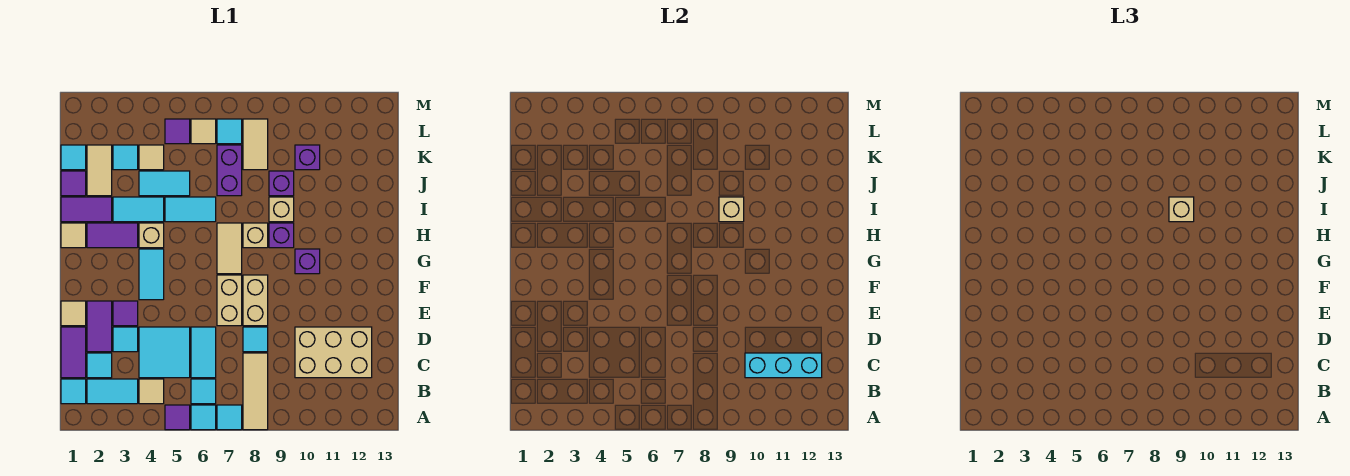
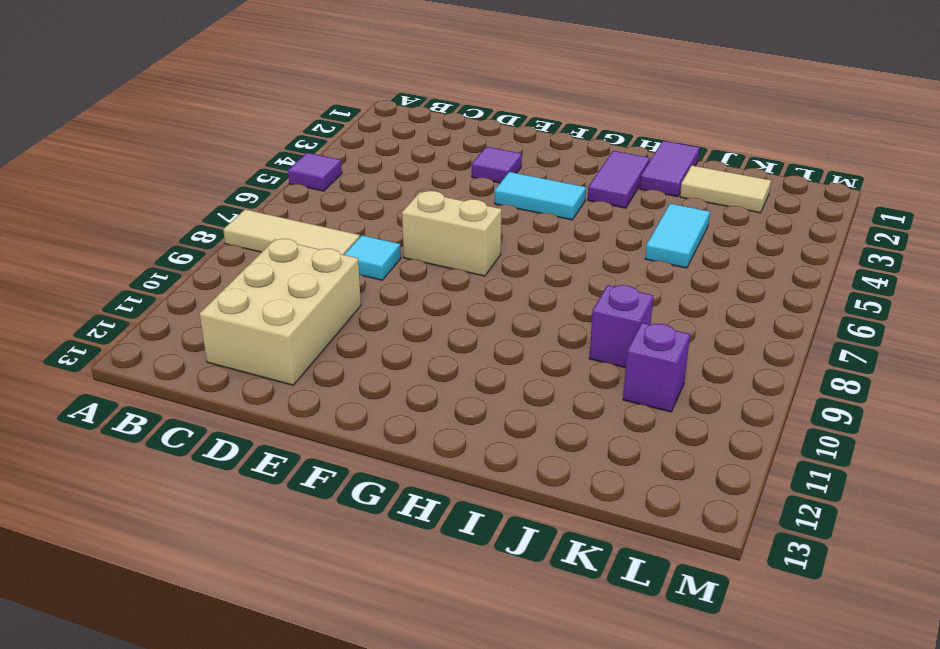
none -> cyan tile A6 level 1
none -> cyan tile A7 level 1
none -> cyan tile B1 level 1
none -> cyan tile B2:B3 level 1

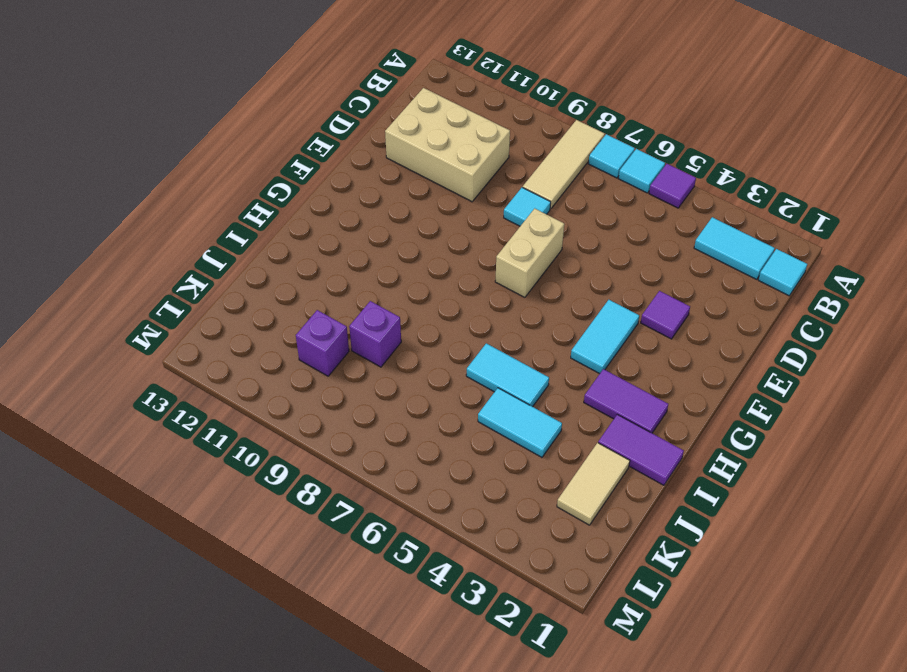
none -> tan tile B4 level 1
none -> cyan tile B6 level 1
none -> purple tile C1:D1 level 1
none -> cyan tile C2 level 1

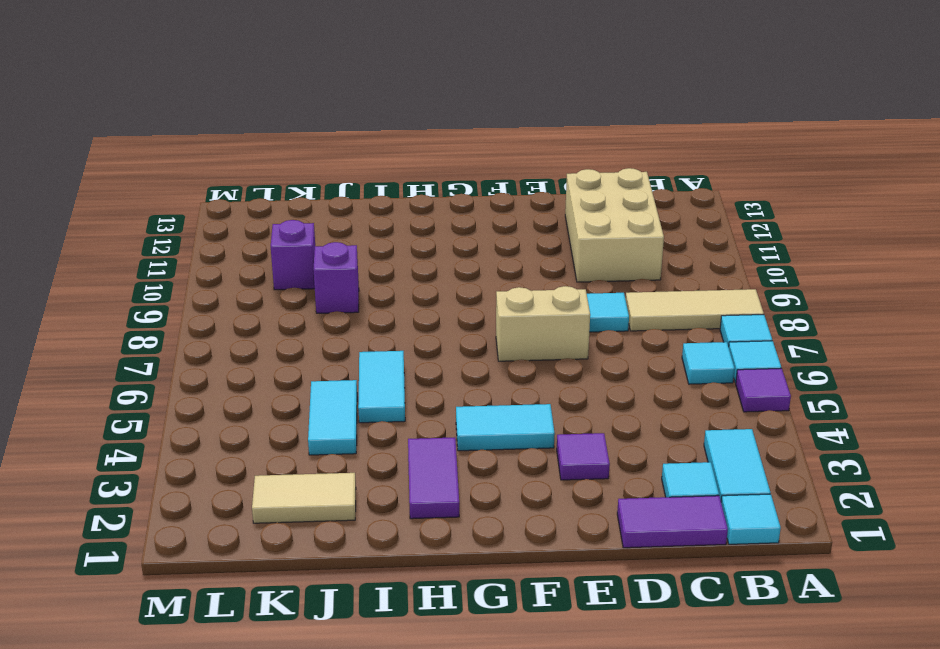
none -> tan tile B4 level 1
none -> cyan tile C4:D5 level 1
none -> cyan tile C6:D6 level 1
none -> purple tile D2:E2 level 1

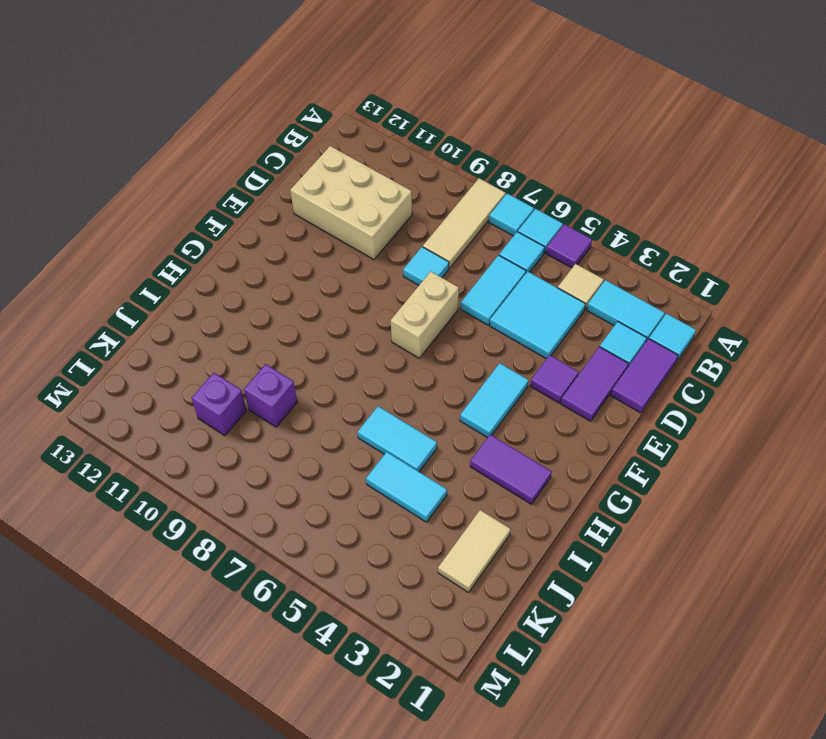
none -> cyan tile D3 level 1
none -> tan tile E1 level 1
none -> tan brick E8:F8 level 1
none -> tan tile G7:H7 level 1

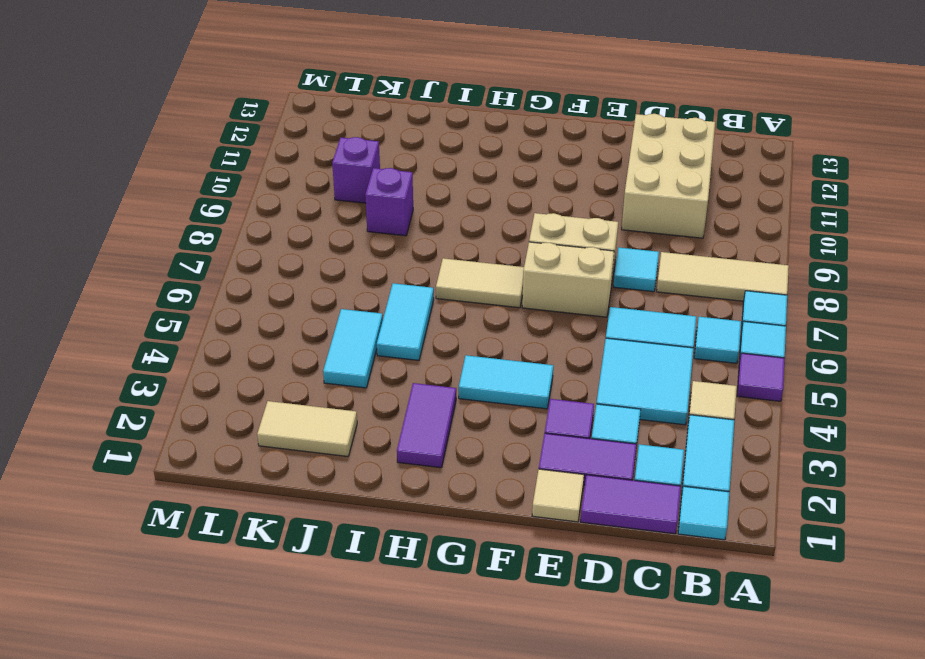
none -> purple brick G10 level 1
none -> tan tile H1 level 1
none -> tan brick H4 level 1
none -> tan brick H8 level 1

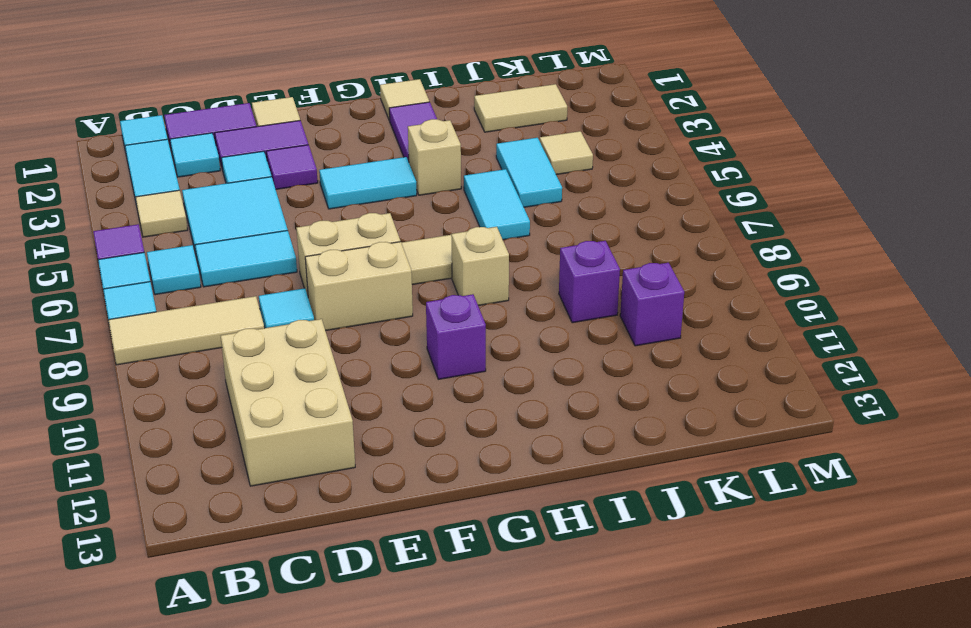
none -> purple brick H9 level 1
none -> purple tile I1:I2 level 1
none -> cyan tile I3:I4 level 1
none -> tan brick I9 level 1

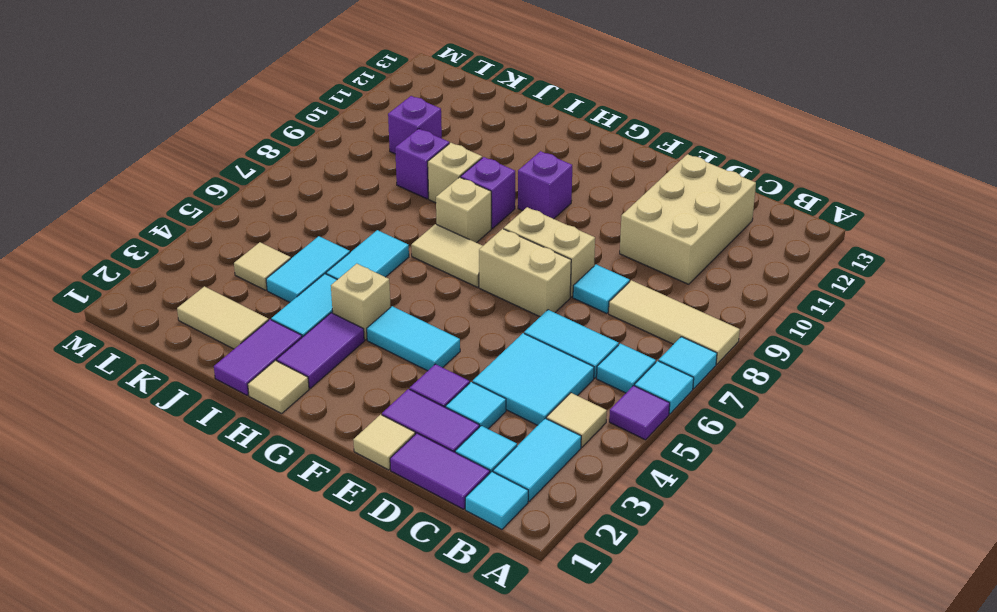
none -> purple tile J1 level 1
none -> purple brick J7:K7 level 1
none -> cyan tile K1 level 1
none -> cyan tile K3 level 1

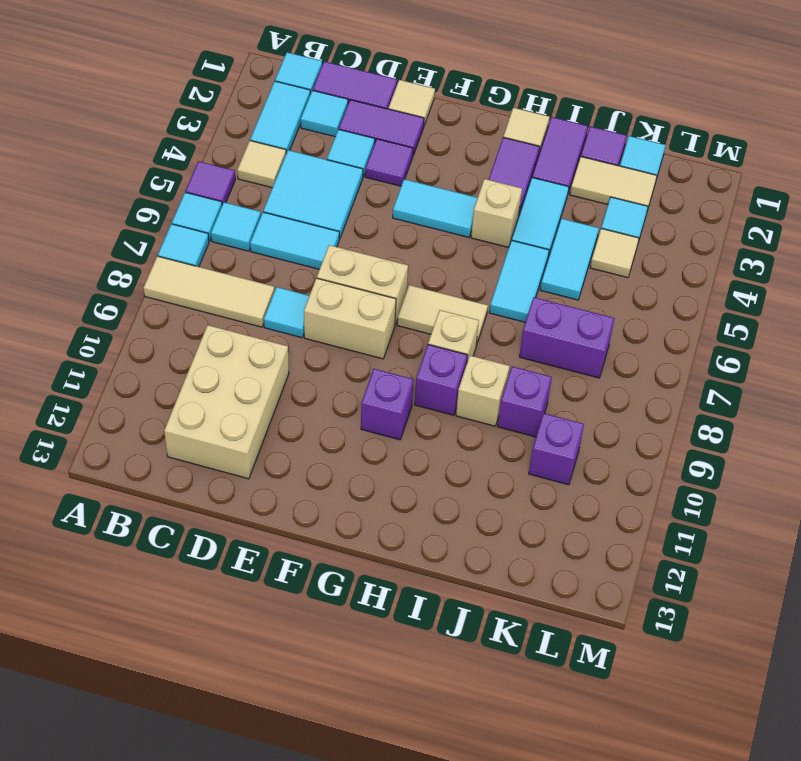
none -> tan tile K8:L8 level 1
none -> purple tile L5 level 1
none -> tan tile L6 level 1
none -> cyan tile L7 level 1

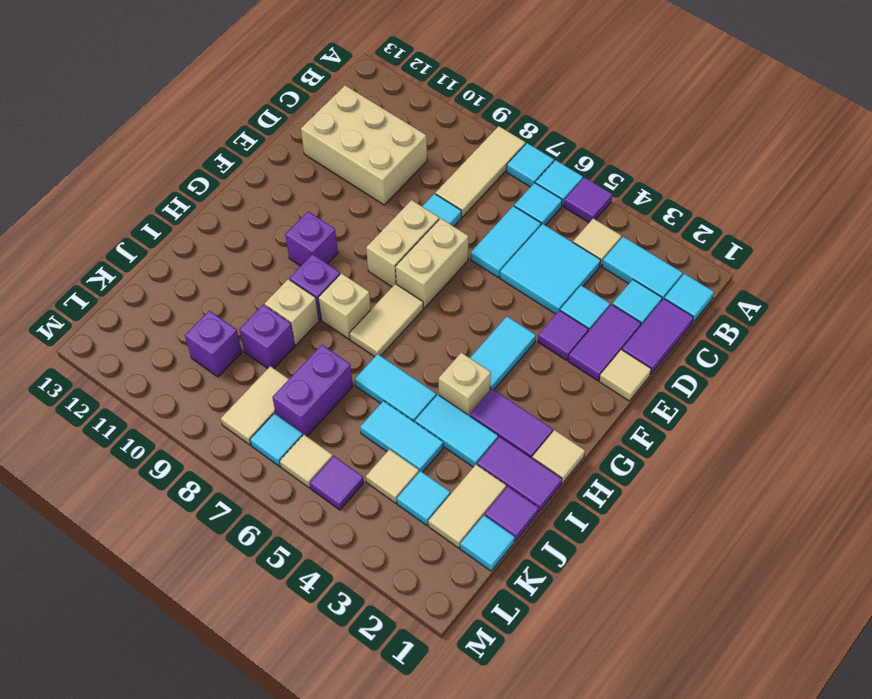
none -> cyan brick C10:C12 level 2
none -> tan brick I9 level 2
none -> tan brick I9 level 3

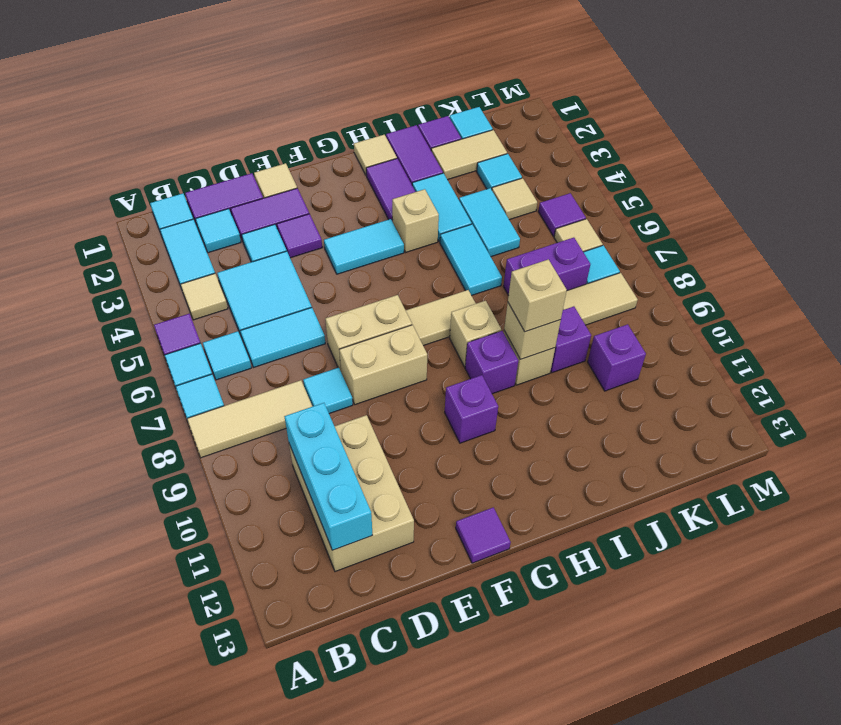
purple tile F13 level 1 -> none

